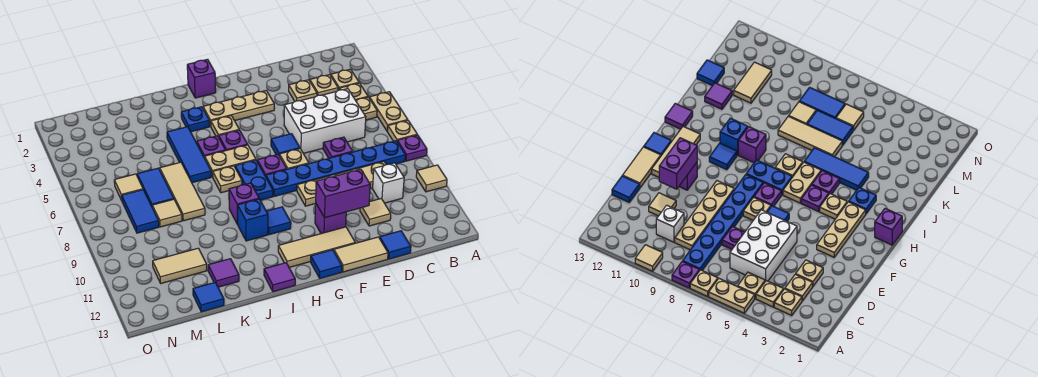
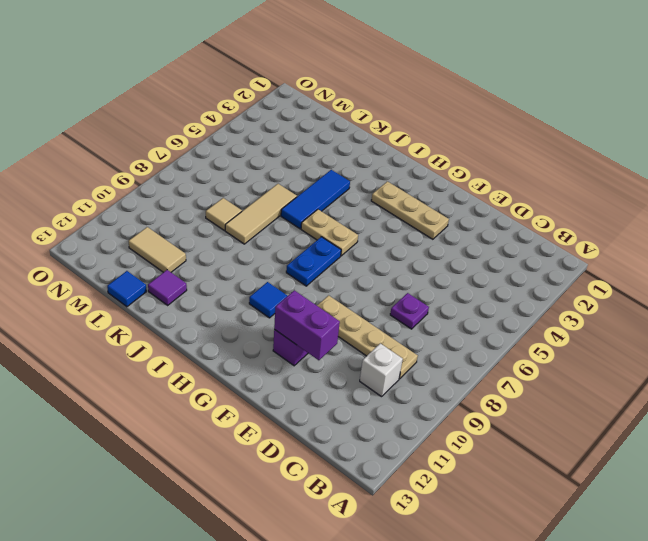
none -> tan plate A5:A6 level 1
none -> tan plate A7 level 1
none -> purple plate A8 level 1
none -> tan tile A10 level 1

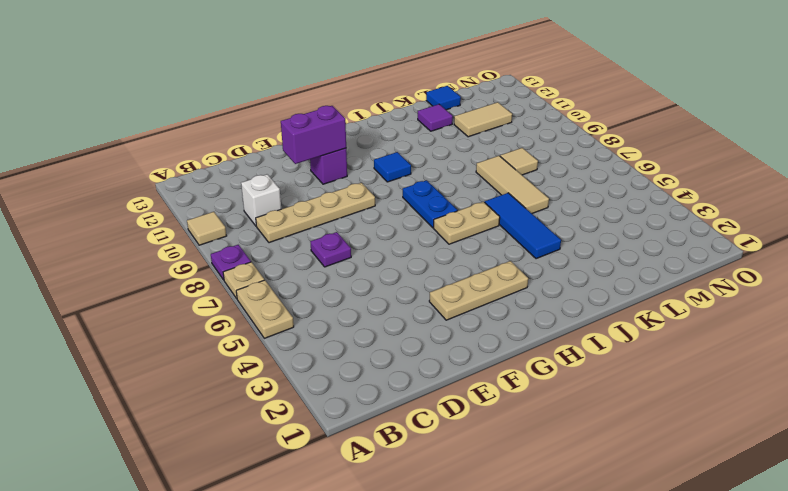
none -> tan plate B3 level 1
none -> tan plate B4 level 1
none -> tan plate B5 level 1
none -> blue plate B8:G8 level 1

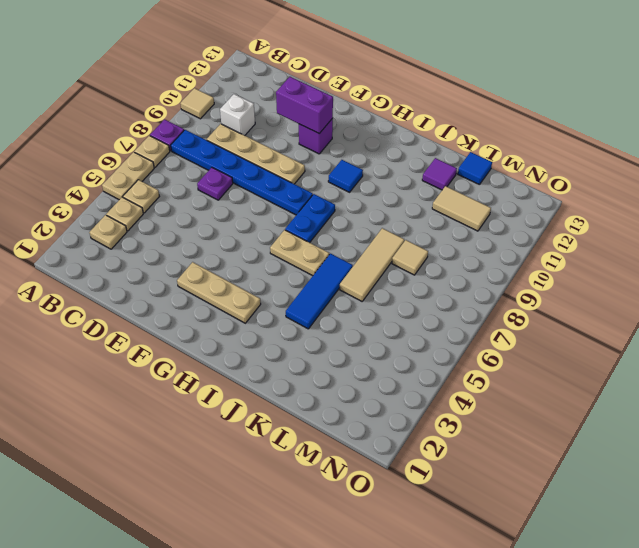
none -> tan plate C3 level 1
none -> white brick C5:E6 level 1
none -> tan plate D3 level 1
none -> tan tile D11 level 1

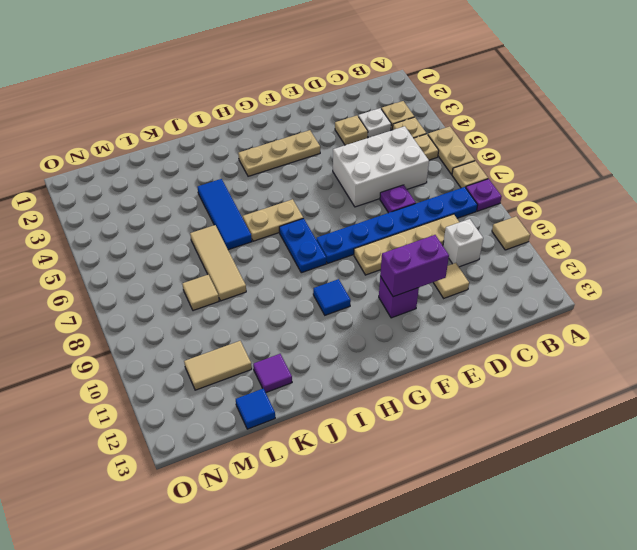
white plate C3 level 1 -> tan plate C3 level 1
none -> blue tile D13 level 1
none -> tan tile E13:F13 level 1
none -> blue tile F6 level 1
none -> tan plate F7 level 1

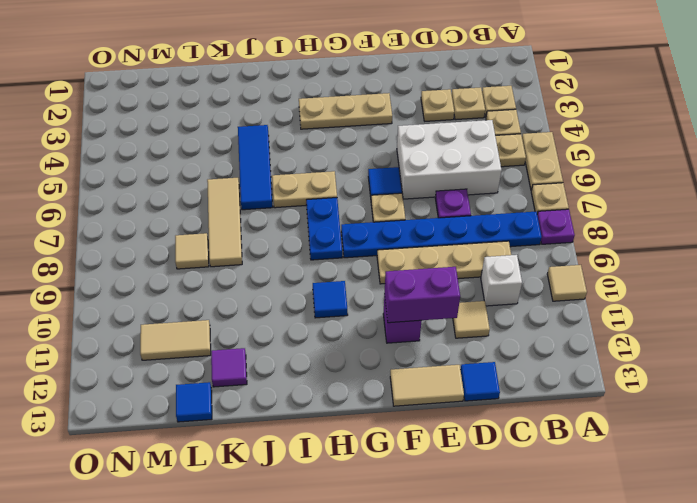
none -> tan tile F12:H12 level 1
none -> purple plate G7 level 1
none -> blue tile G13 level 1
none -> purple brick H1 level 1

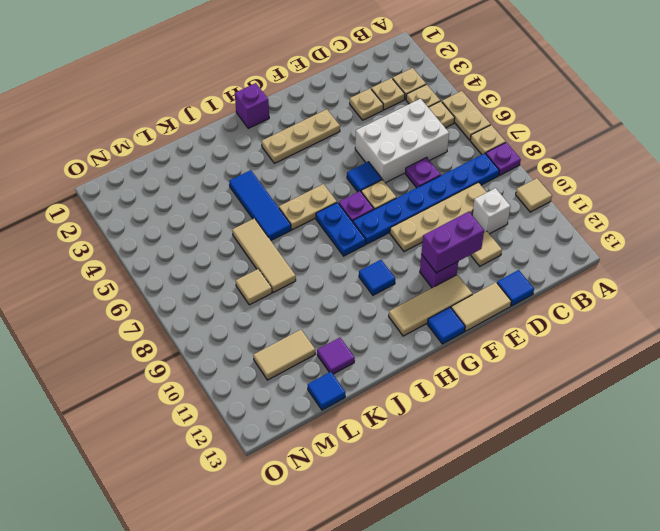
none -> tan plate H4 level 1
none -> purple plate H5 level 1
none -> blue plate I3 level 1
none -> purple plate I5 level 1

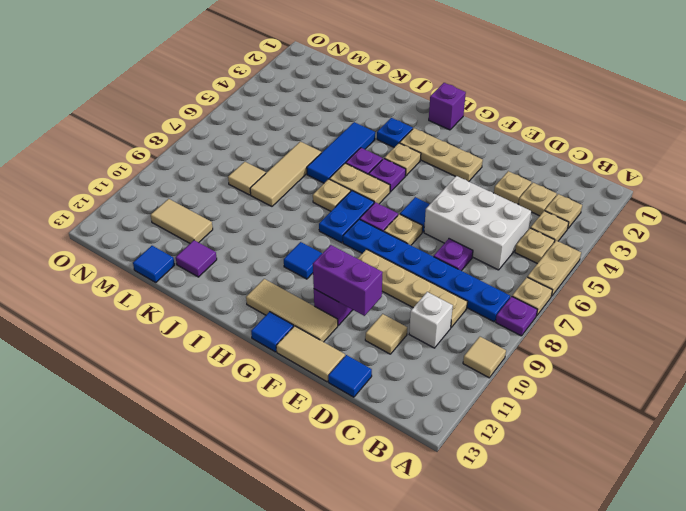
none -> purple brick I9 level 1
none -> blue brick I10 level 1
none -> purple tile I13 level 1
none -> blue tile L6:L7 level 1

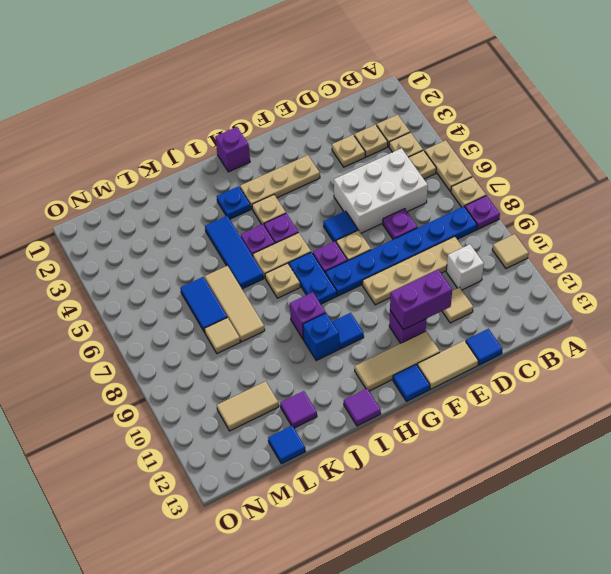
none -> tan tile M6 level 1
none -> blue tile M7:M8 level 1

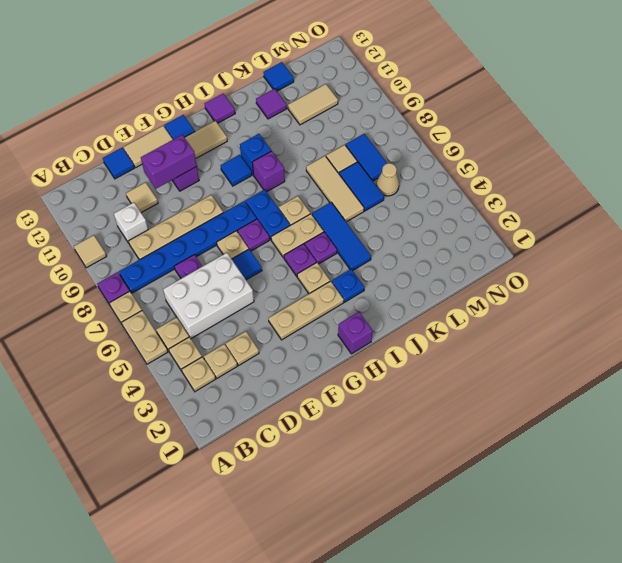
tan cone M6 level 1 -> tan tile M6 level 1

